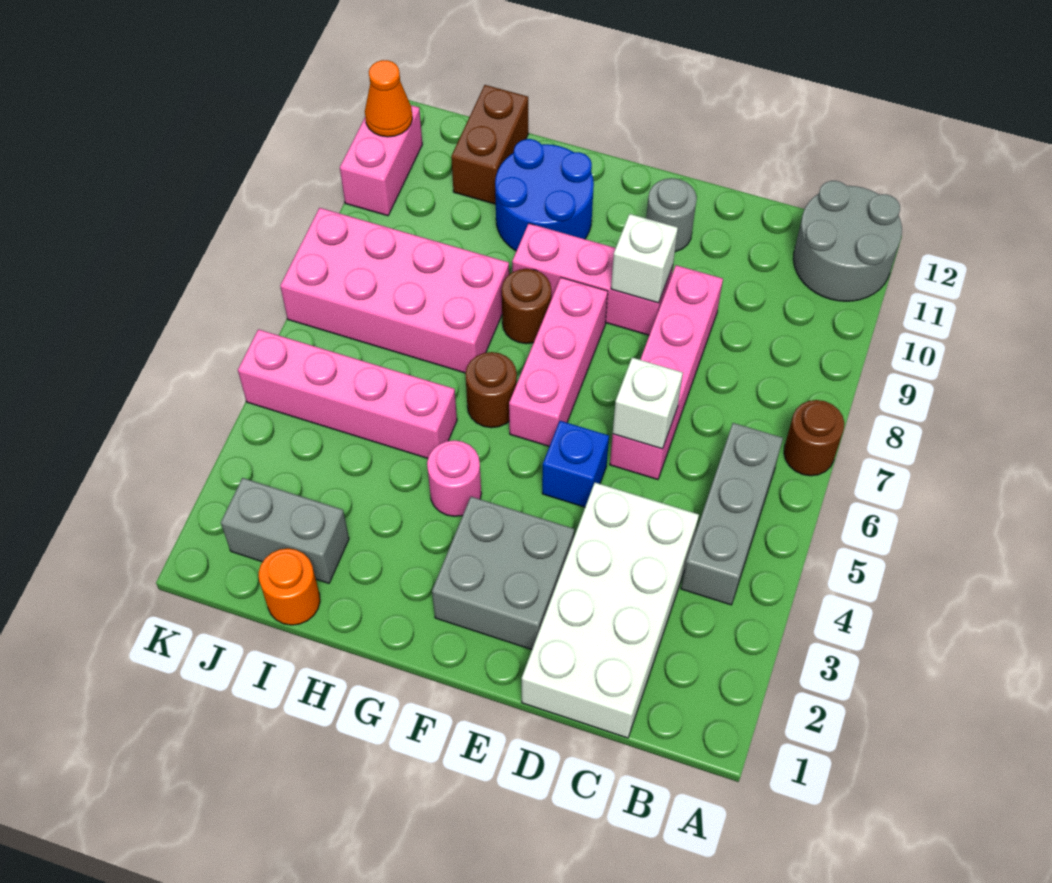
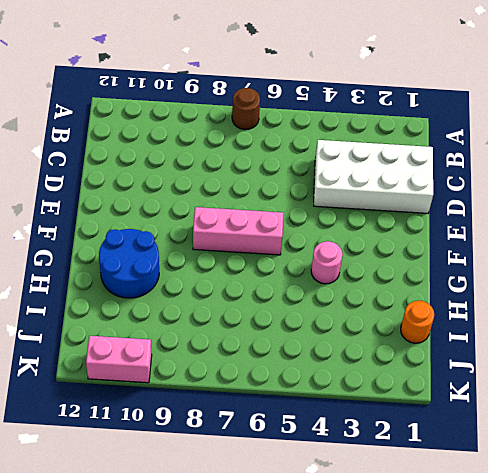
none -> grey round brick A11:B12 level 1
none -> grey brick B4:B6 level 1
none -> pink brick D6:D9 level 1

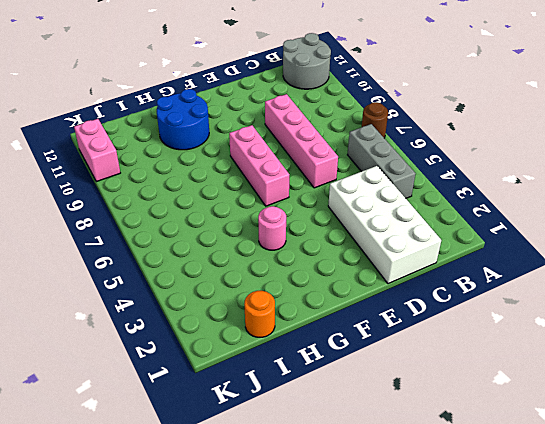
none -> grey brick E2:F3 level 1
none -> blue brick E5 level 1
none -> pink brick E9:G9 level 1

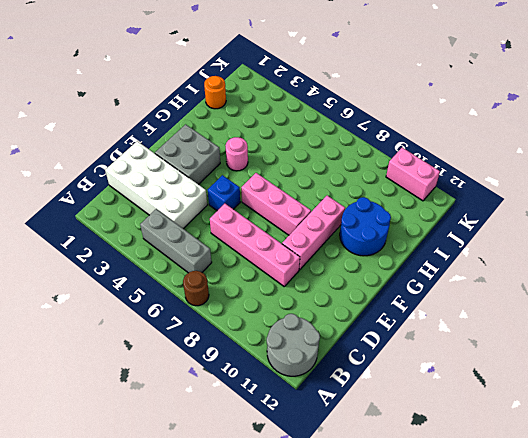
none -> grey round brick E11 level 1
none -> brown round brick G6 level 1
none -> brown round brick G8 level 1

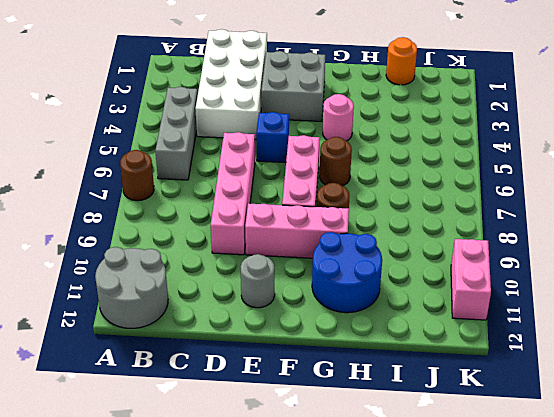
none -> pink brick H5:K5 level 1
none -> pink brick H7:K8 level 1
none -> grey brick I2:J2 level 1

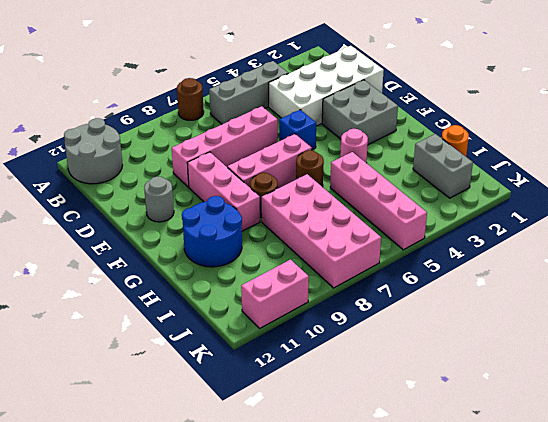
none -> brown brick I11:I12 level 1
none -> white brick D6 level 2
none -> white brick E9 level 2

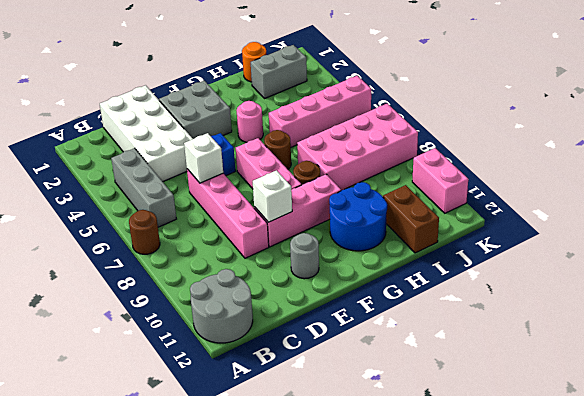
none -> orange cone K11 level 2

